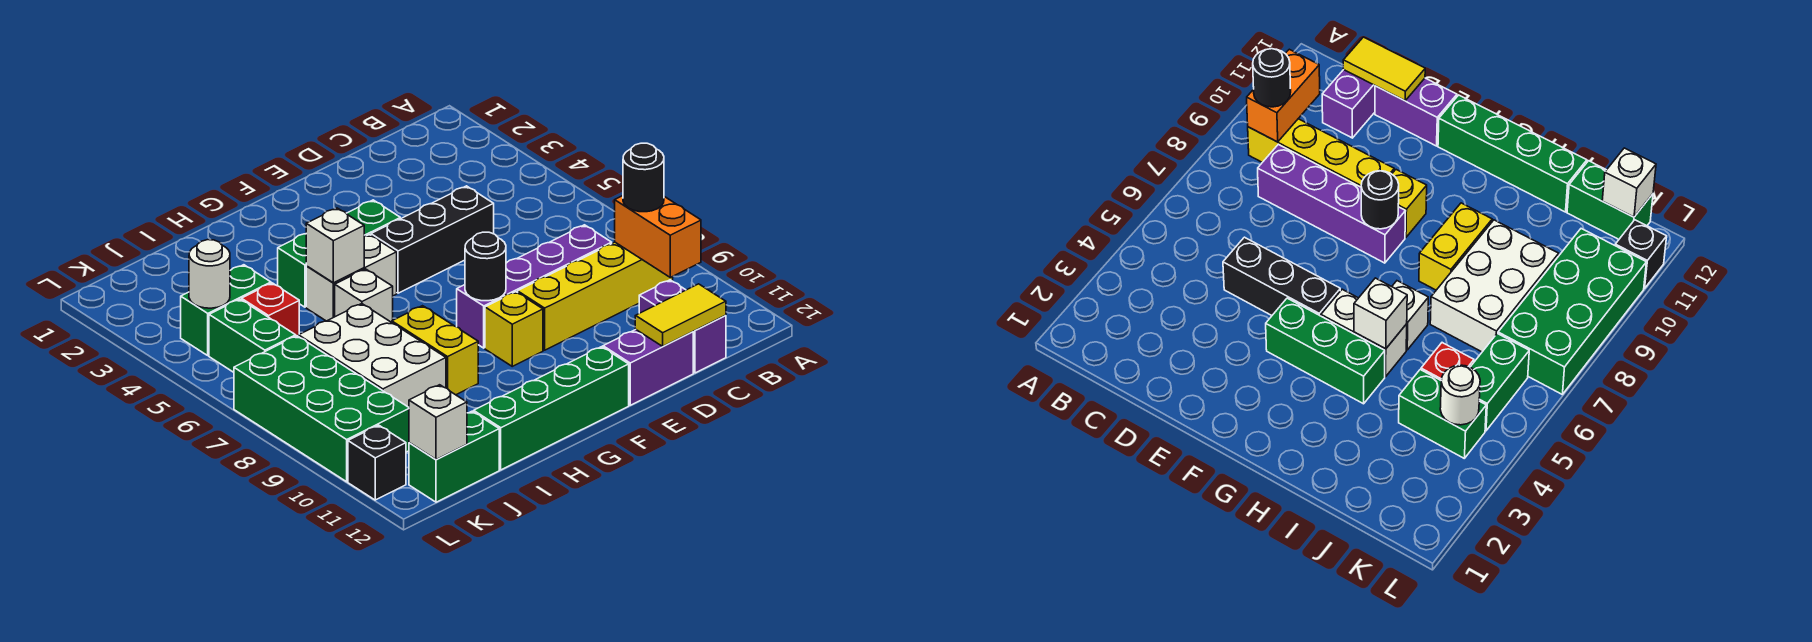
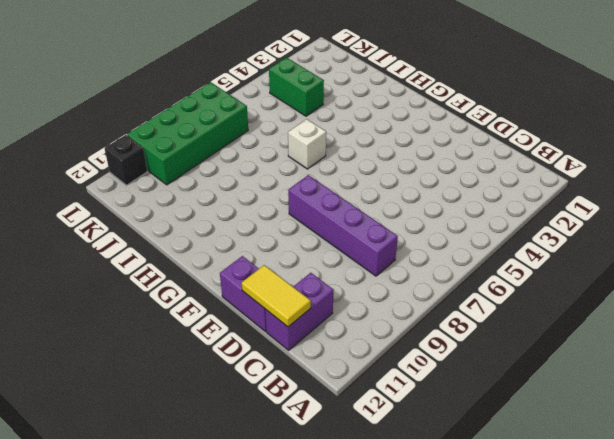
none -> yellow brick B9:E9 level 1
none -> black brick D5:F5 level 1
none -> green brick F4:H4 level 1

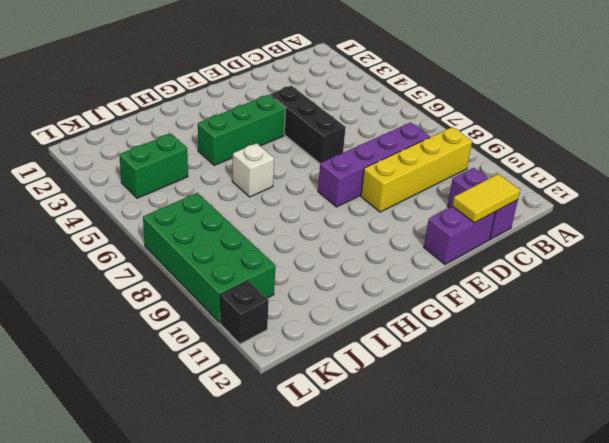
black brick E4:E6 level 1 -> black brick D5:F5 level 1
none -> yellow brick F9 level 1
none -> green brick F12:I12 level 1
none -> white brick G5:H5 level 1

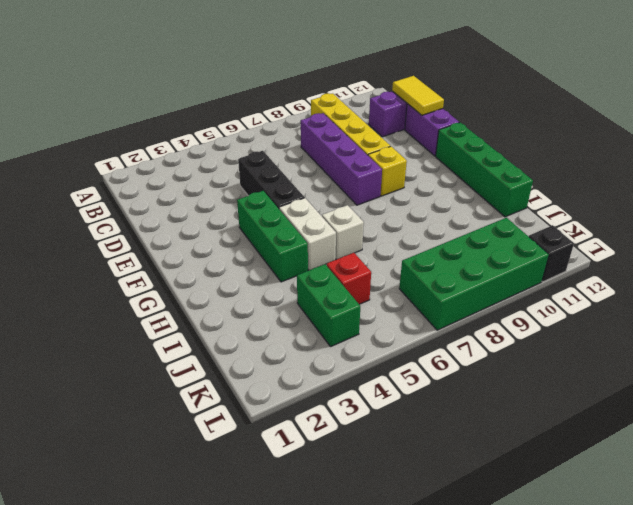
none -> yellow brick H8:H9 level 1
none -> white brick I7:J9 level 1
none -> green brick J12:K12 level 1

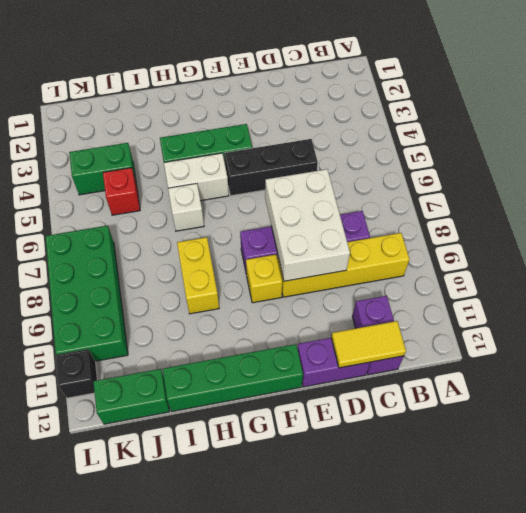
white brick D7:E9 level 2 -> white brick I7:J9 level 1
none -> green brick K5:K6 level 1
none -> orange brick B9:B10 level 2
none -> black round brick F8 level 2

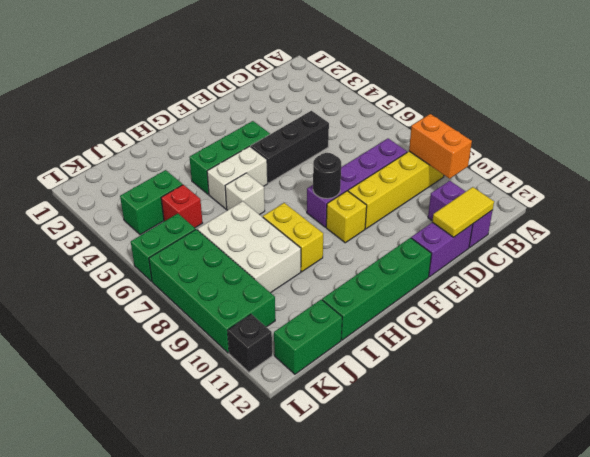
green brick K6:L6 level 1 -> green brick K5:K6 level 1
none -> white brick H5 level 2
none -> white round brick K4 level 2
none -> white brick K12 level 2

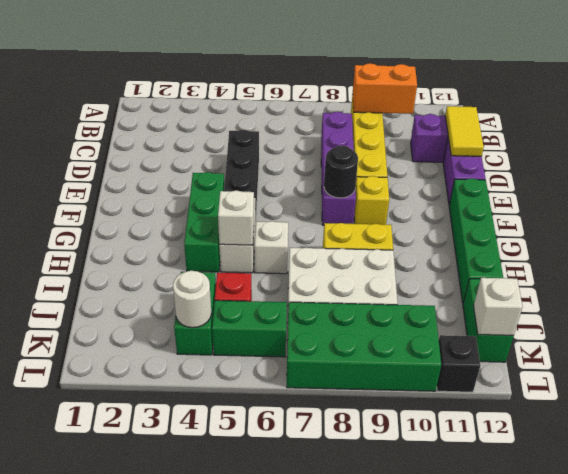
none -> black round brick B9 level 3

